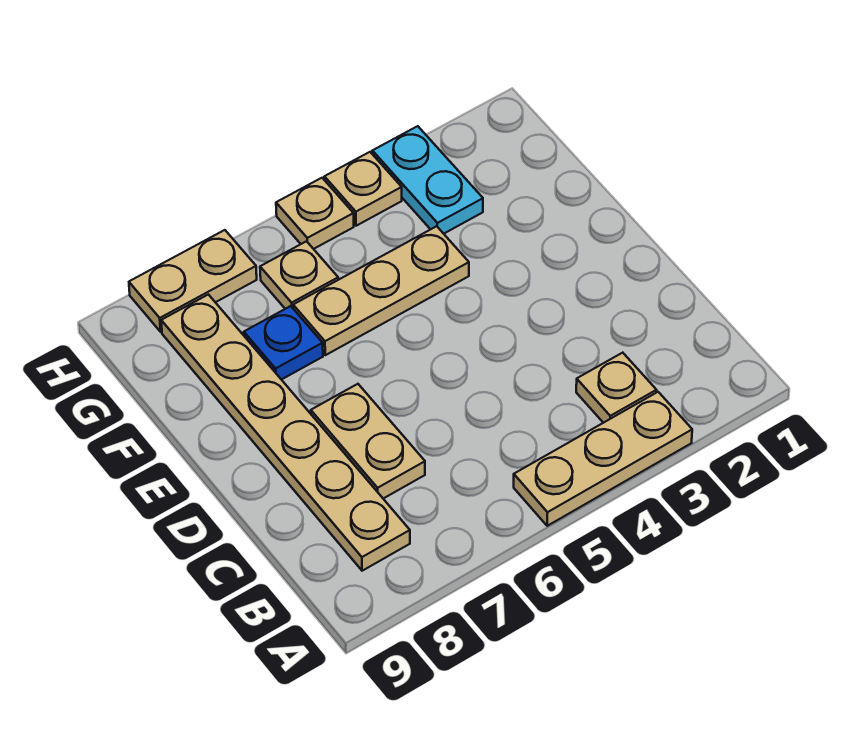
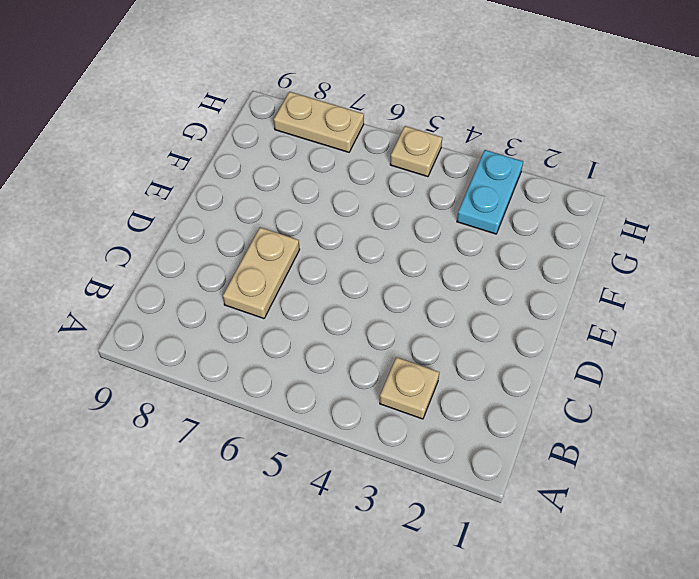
none -> tan plate A3:A5 level 1
none -> tan plate B8:G8 level 1

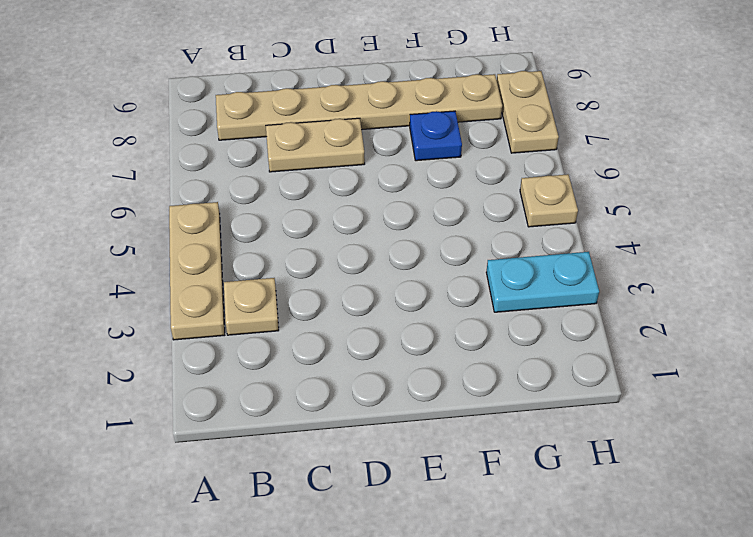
none -> tan plate F4:F6 level 1
none -> tan plate G6 level 1

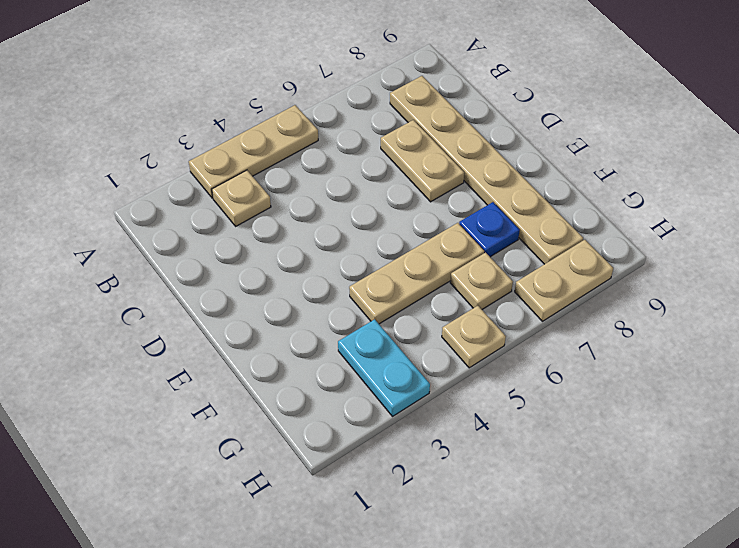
none -> tan plate H4 level 1

